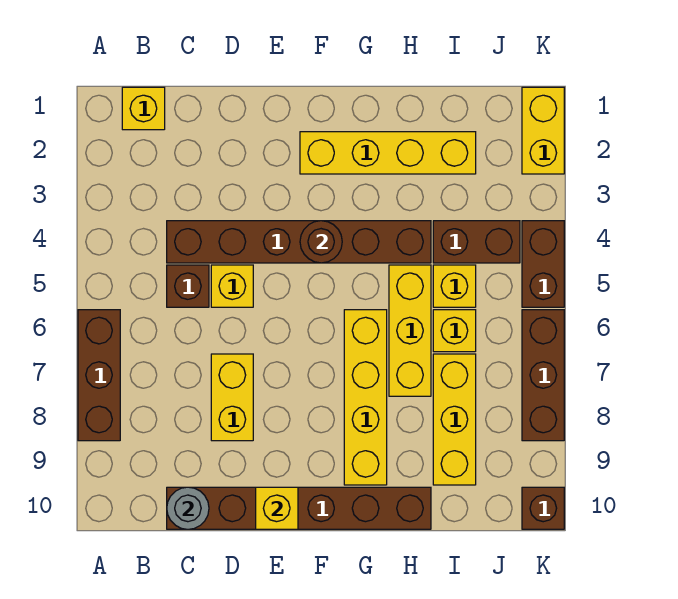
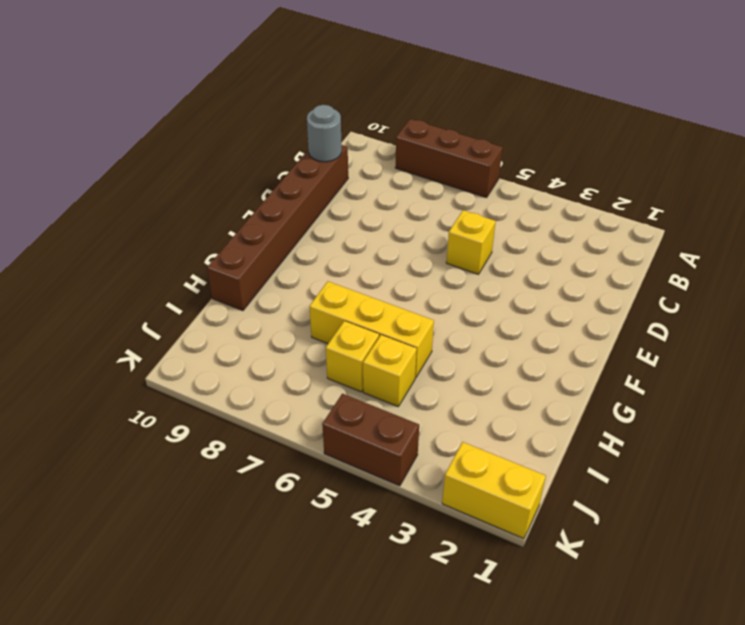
none -> yellow brick B1 level 1
none -> brown brick C4:H4 level 1
none -> brown brick C5 level 1

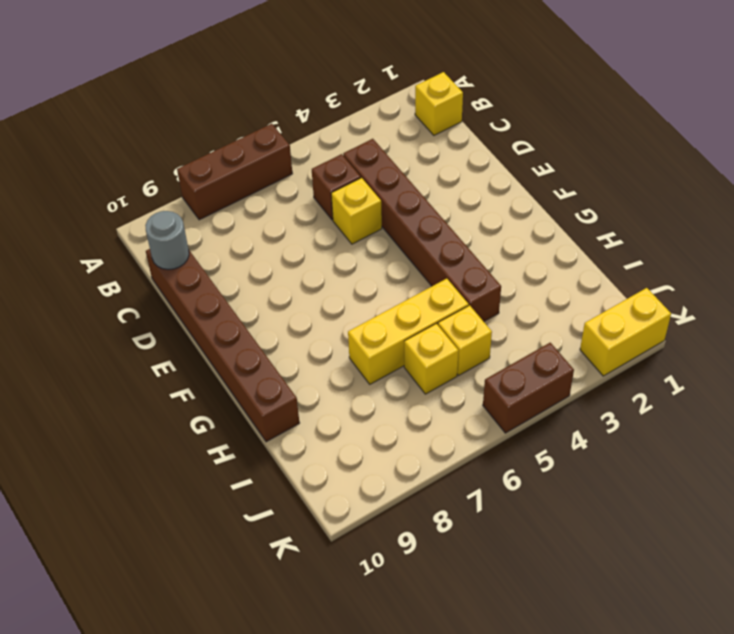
none -> yellow brick D7:D8 level 1
none -> yellow brick F2:I2 level 1
none -> yellow brick G6:G9 level 1

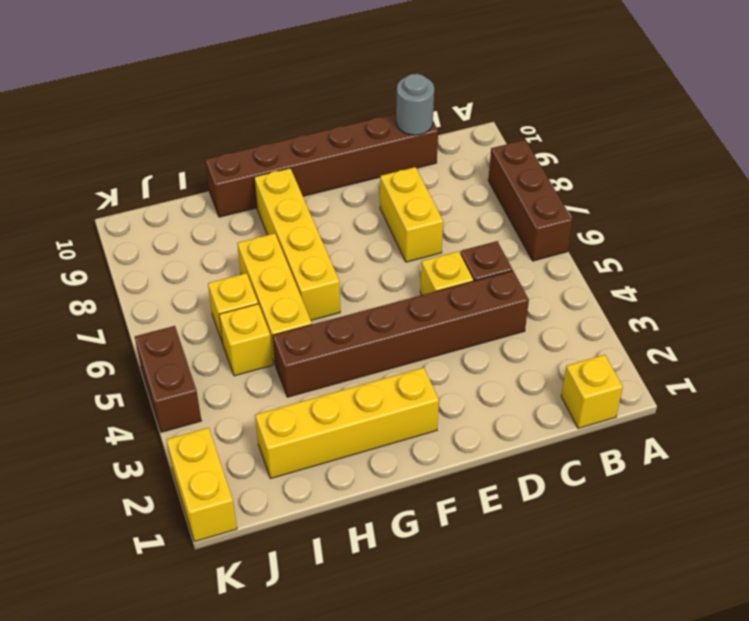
none -> brown brick I4:J4 level 1
none -> yellow brick I7:I9 level 1
none -> brown brick K6:K8 level 1

